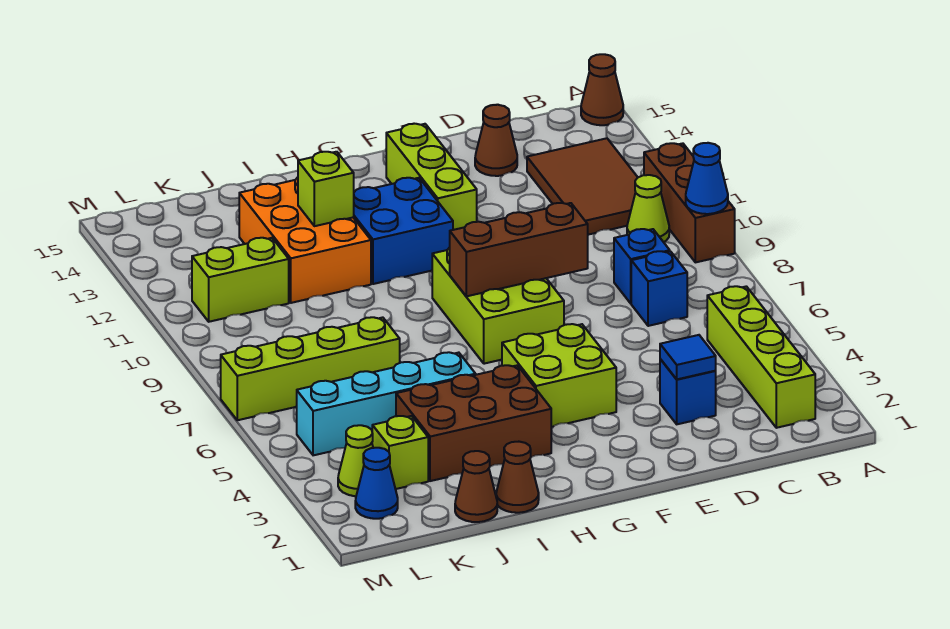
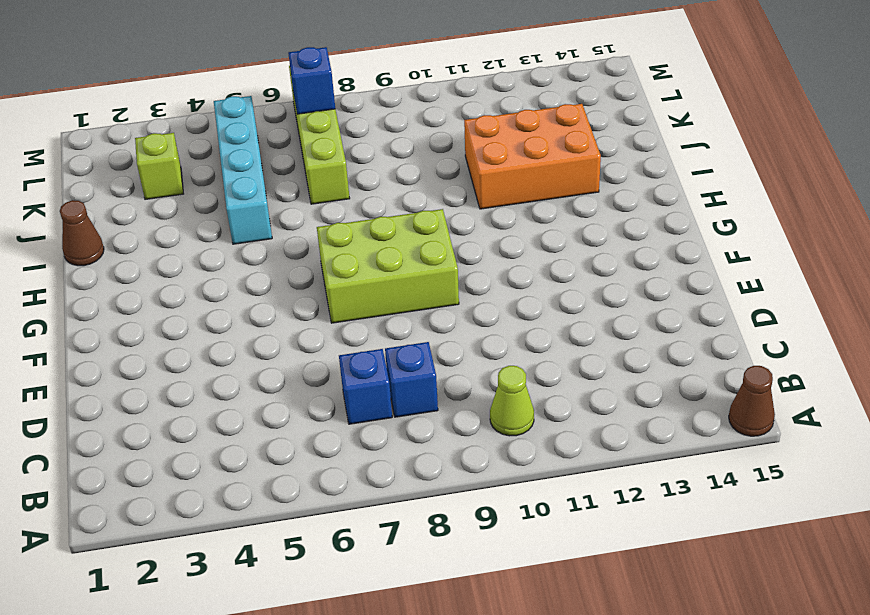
blue brick L7 level 2 -> blue brick D3 level 1
none -> brown brick A9:A11 level 1
none -> lime brick B2:B5 level 1
none -> brown tile B11:C13 level 1

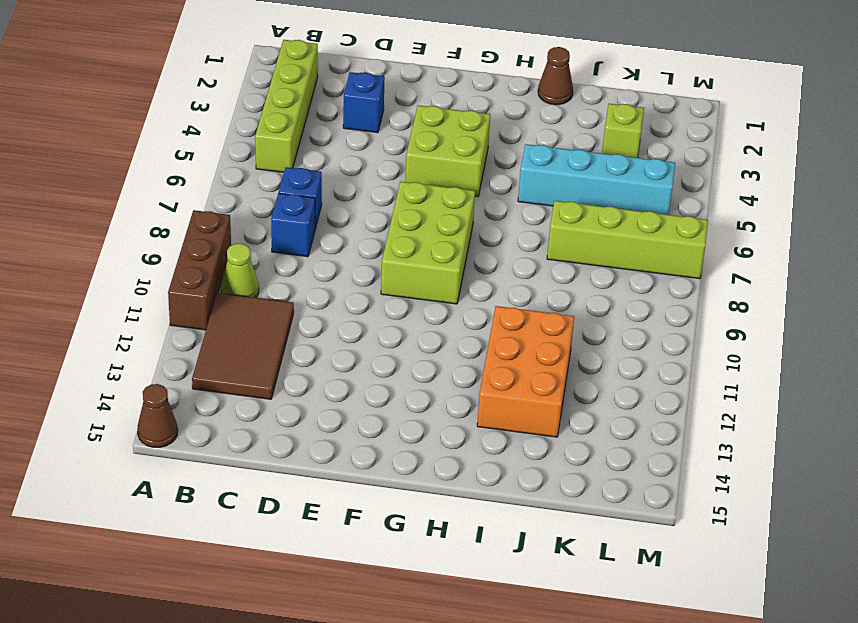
none -> brown cone D14 level 1
none -> lime brick F12:F14 level 1
none -> blue brick G11:H12 level 1

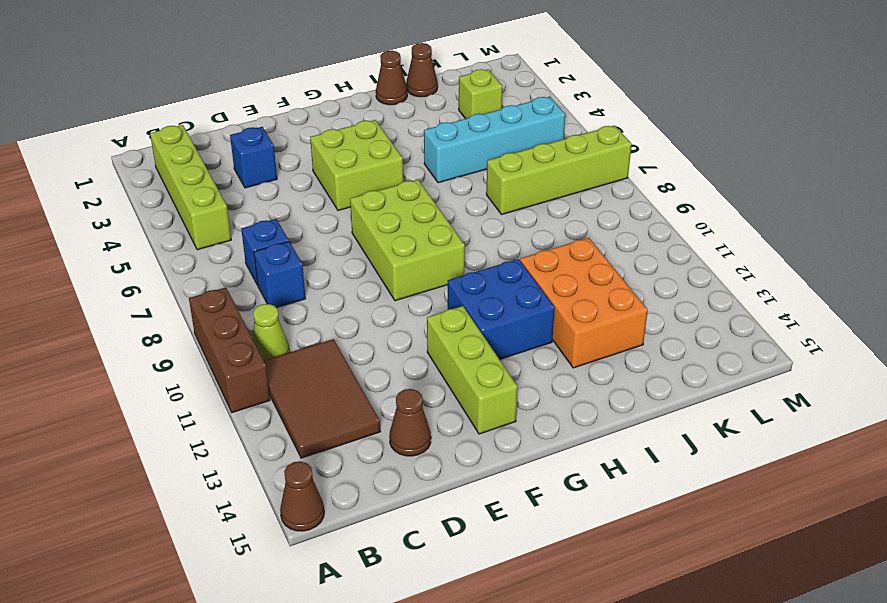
none -> brown brick H3:J4 level 1
none -> lime brick K11:L11 level 1
none -> blue cone L2 level 1

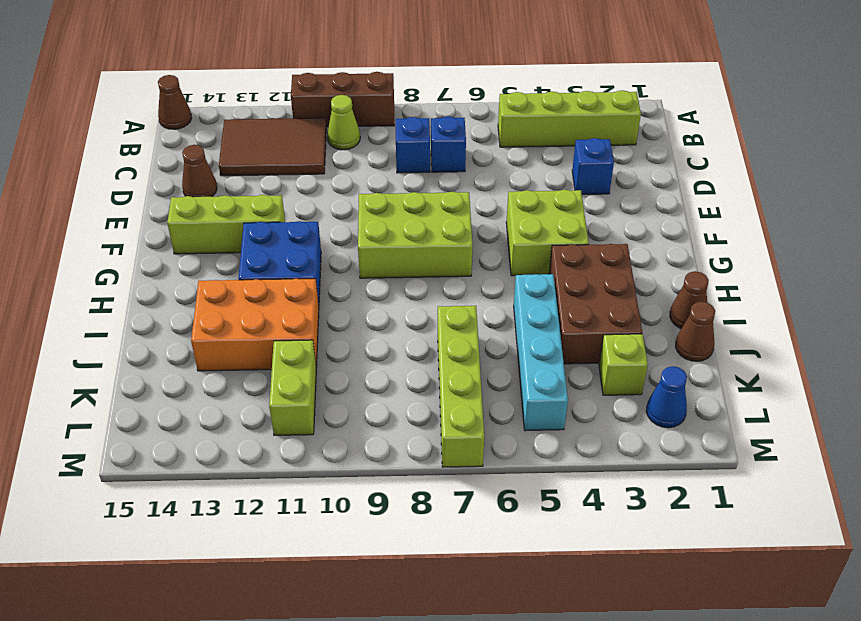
none -> lime cone L3 level 1
none -> blue cone A9 level 2
none -> blue tile D3 level 2

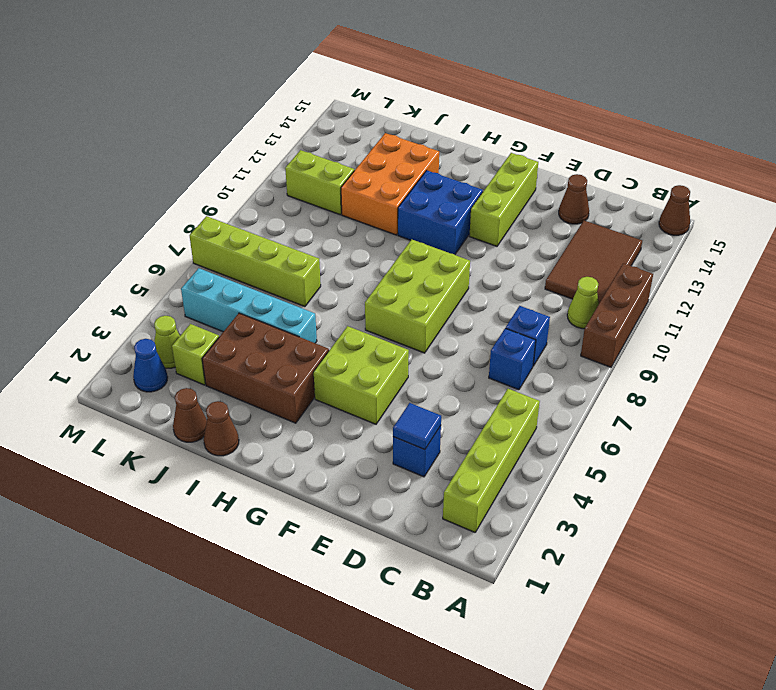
none -> blue cone A9 level 2
none -> brown brick E8:G8 level 2
none -> lime brick I12 level 2

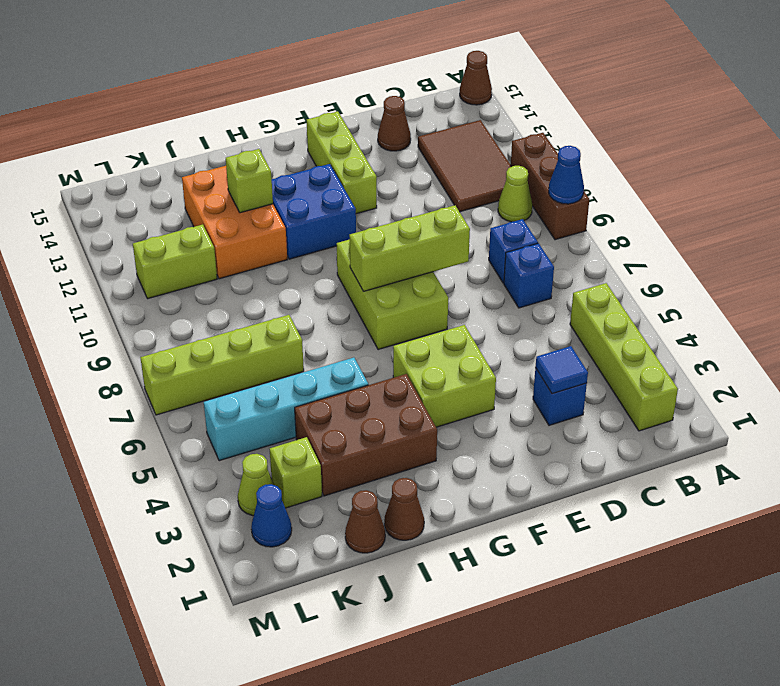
lime brick E8:G8 level 2 -> brown brick E8:G8 level 2

